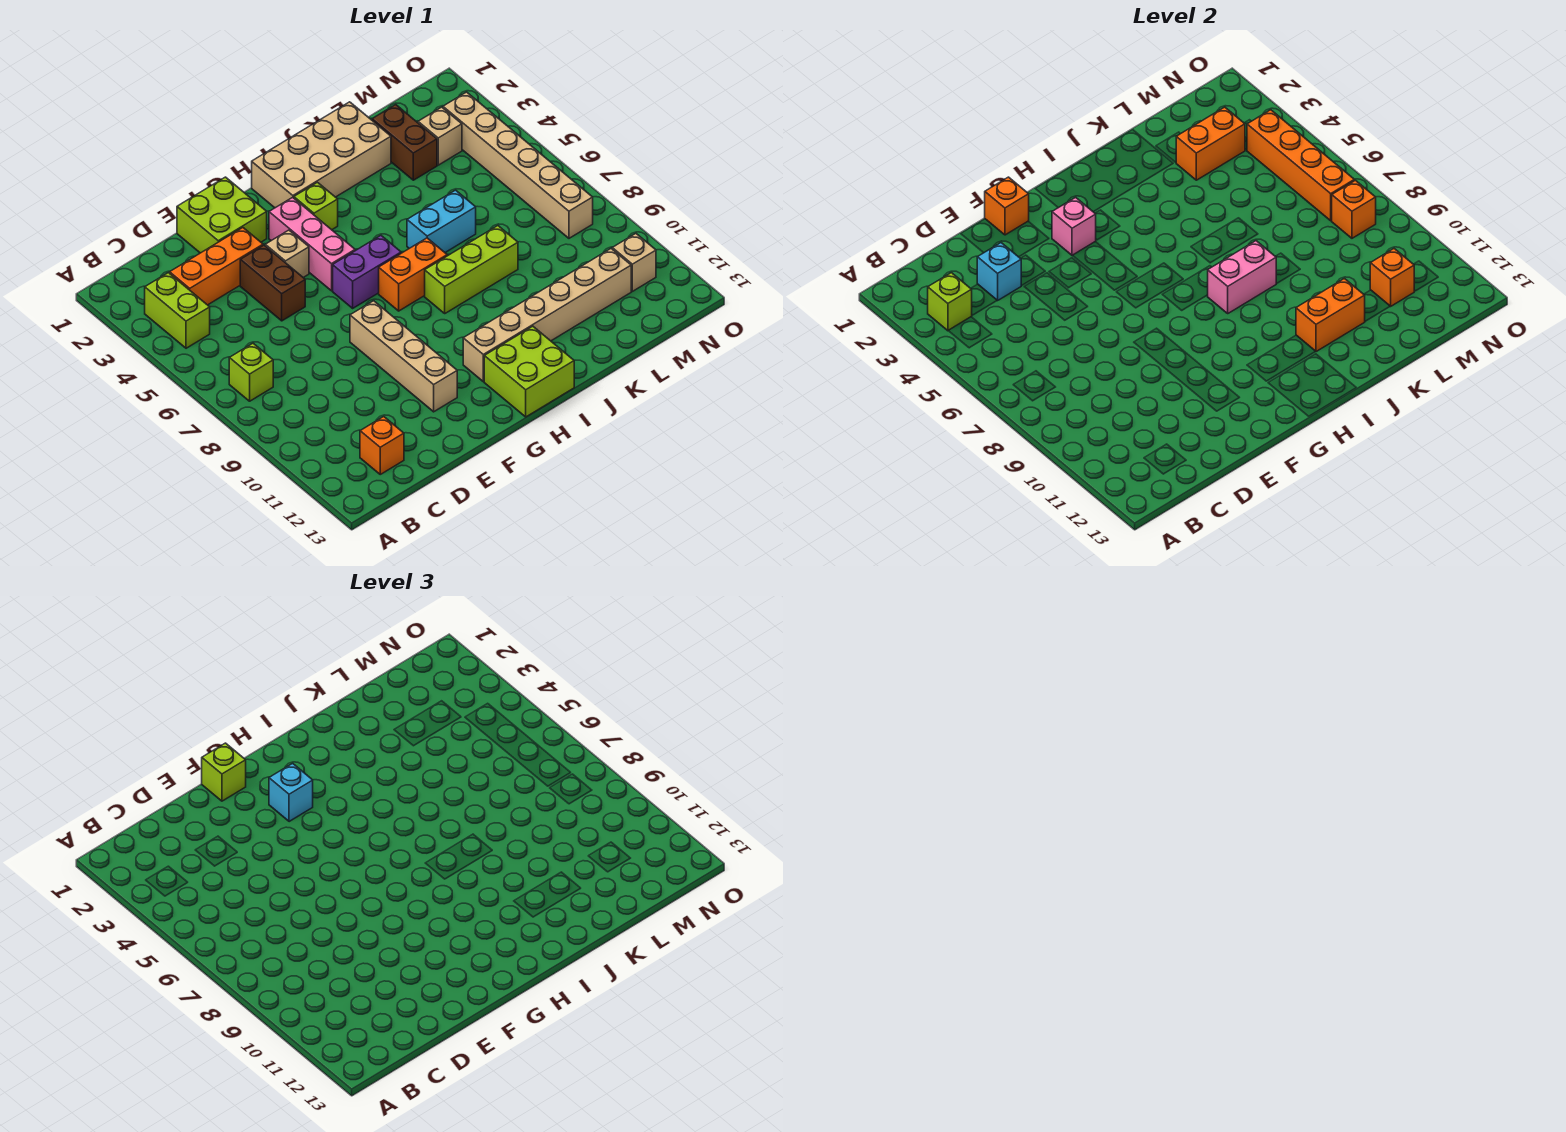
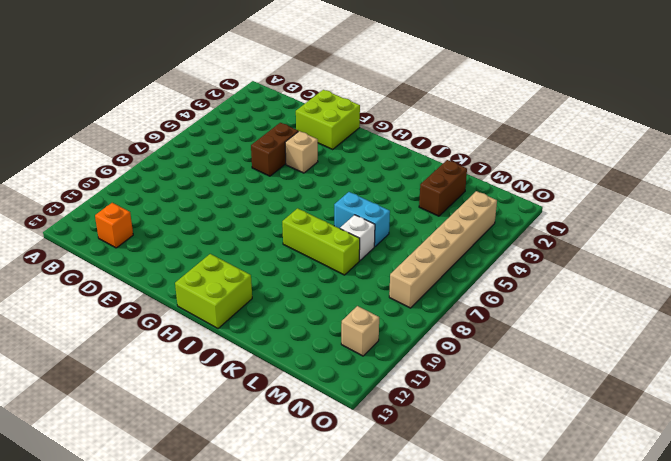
white brick K7 level 1 -> none
none -> lime brick B3:B4 level 1
none -> lime brick B7 level 1
none -> orange brick C3:E3 level 1
none -> tan brick F8:F11 level 1

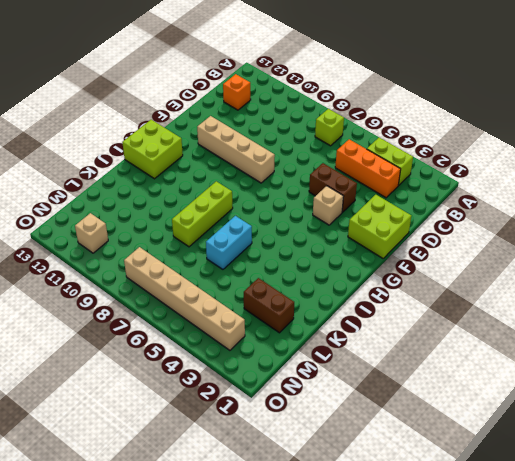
orange brick C3:C5 level 1 -> orange brick C3:E3 level 1
none -> pink brick G3:G5 level 1
none -> purple brick G6:H6 level 1
none -> tan brick H1:K2 level 1
none -> lime brick H3 level 1

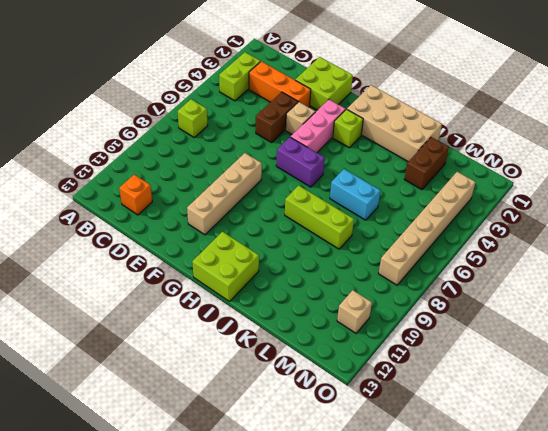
none -> orange brick H7:I7 level 1
none -> tan brick H11:M11 level 1
none -> tan brick M3 level 1
none -> lime brick B3 level 2

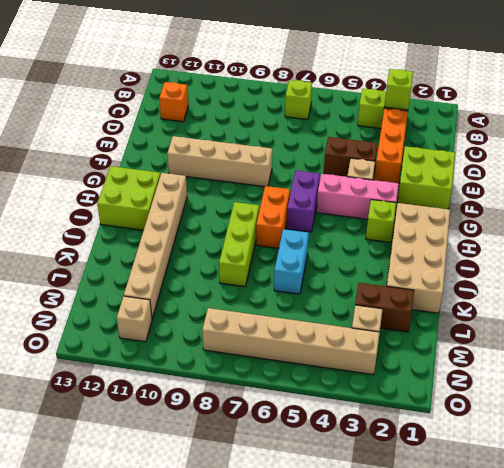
none -> cyan brick D3 level 2
none -> orange brick F1 level 2
none -> pink brick G3 level 2
none -> pink brick I8:J8 level 2

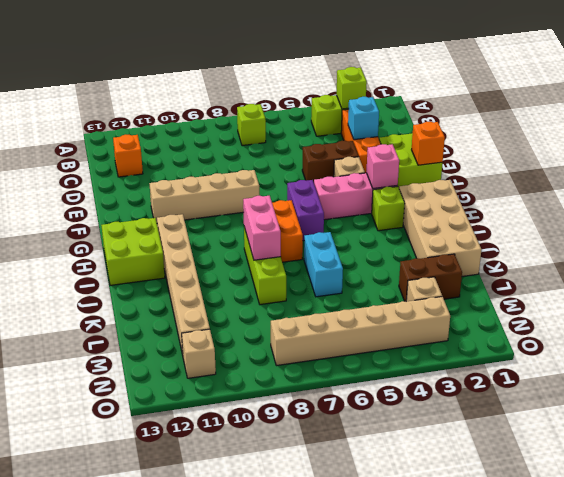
none -> orange brick J11:K11 level 2
none -> orange brick L3:M3 level 2
none -> orange brick M11 level 2
none -> orange brick N4:N7 level 2

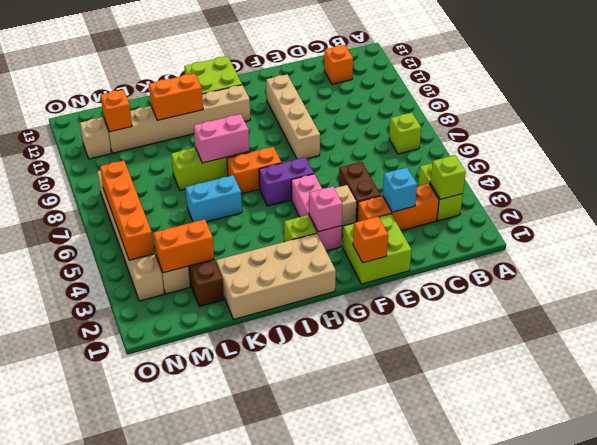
none -> orange brick N8 level 2
none -> lime brick F1 level 3
none -> cyan brick G3 level 3

